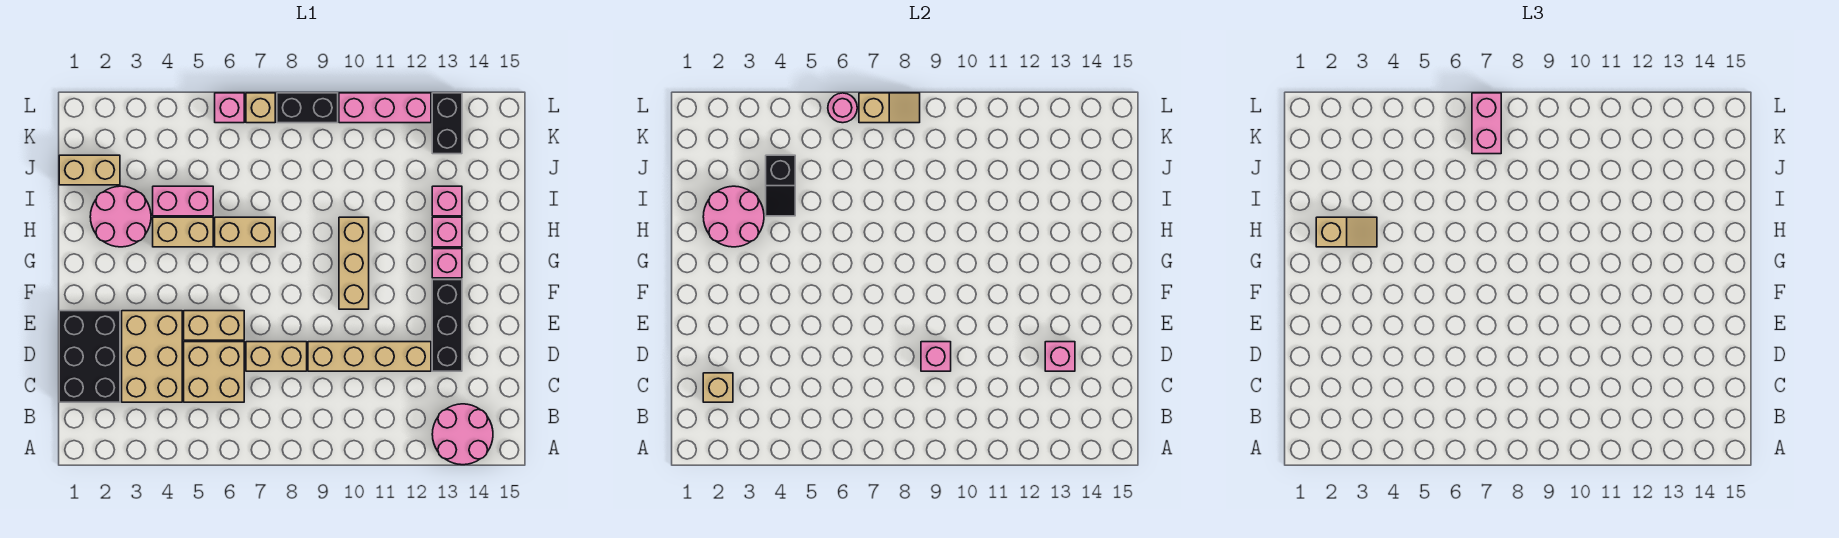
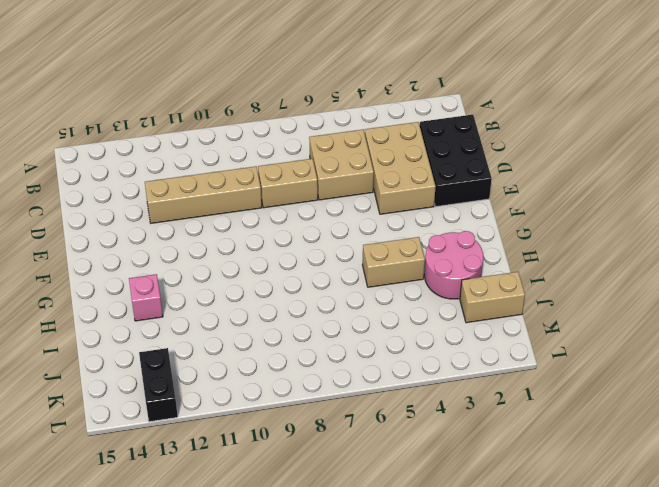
none -> pink round brick A13:B14 level 1
none -> black brick D13:F13 level 1
none -> tan brick E5:E6 level 1
none -> tan brick F10:H10 level 1

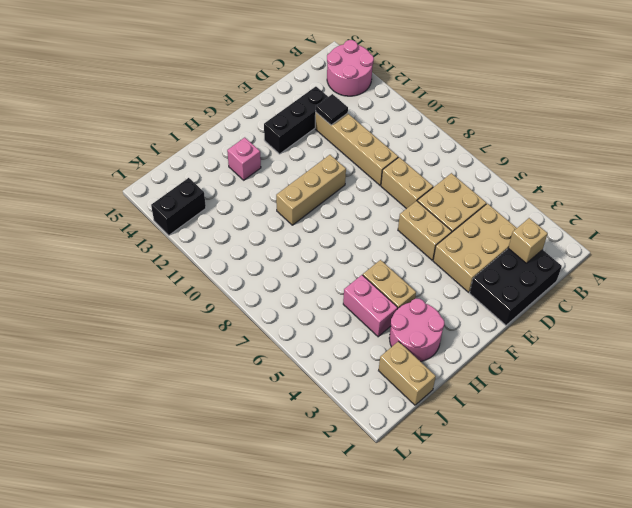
black tile D12 level 2 -> none
none -> pink brick G13 level 1
none -> tan brick H6:H7 level 1
none -> pink brick I13 level 1
none -> pink brick L6 level 1

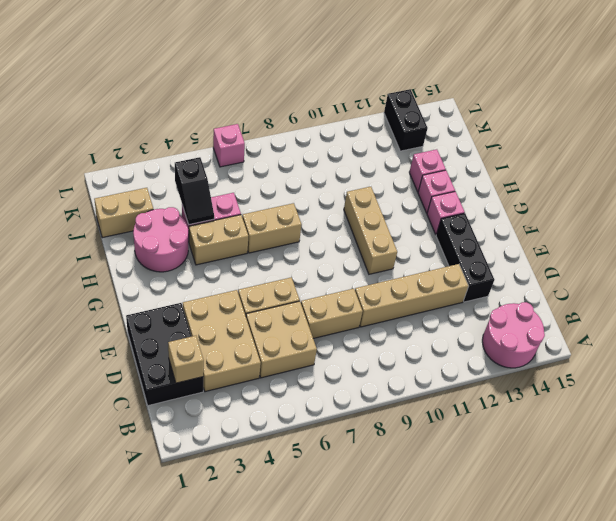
none -> tan brick L7 level 1
none -> black brick L8:L9 level 1
none -> pink brick L10:L12 level 1
none -> pink brick D9 level 2

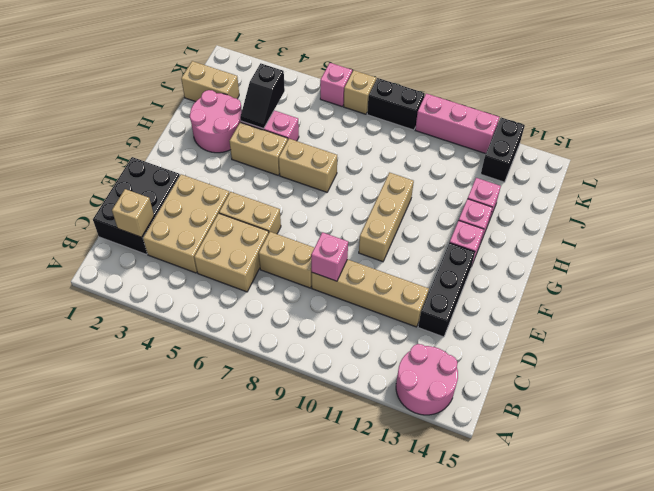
none -> pink brick D13 level 2
none -> pink round brick H2:I3 level 2
none -> pink round brick L6 level 2
none -> tan slope L7:L8 level 2 top 7

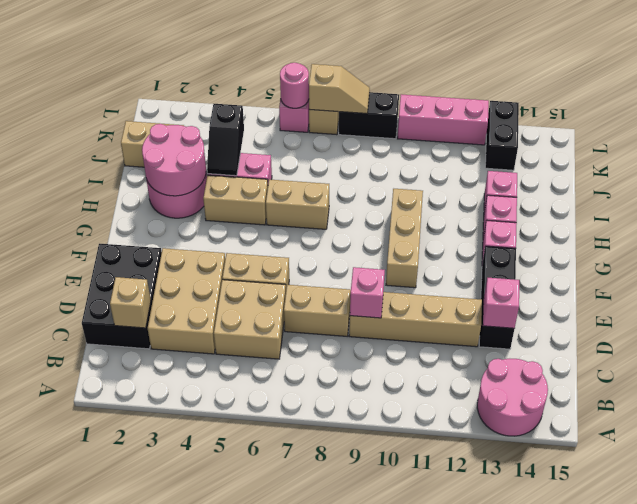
none -> tan slope H2:H3 level 3 top 2
none -> pink brick K7:L7 level 3

